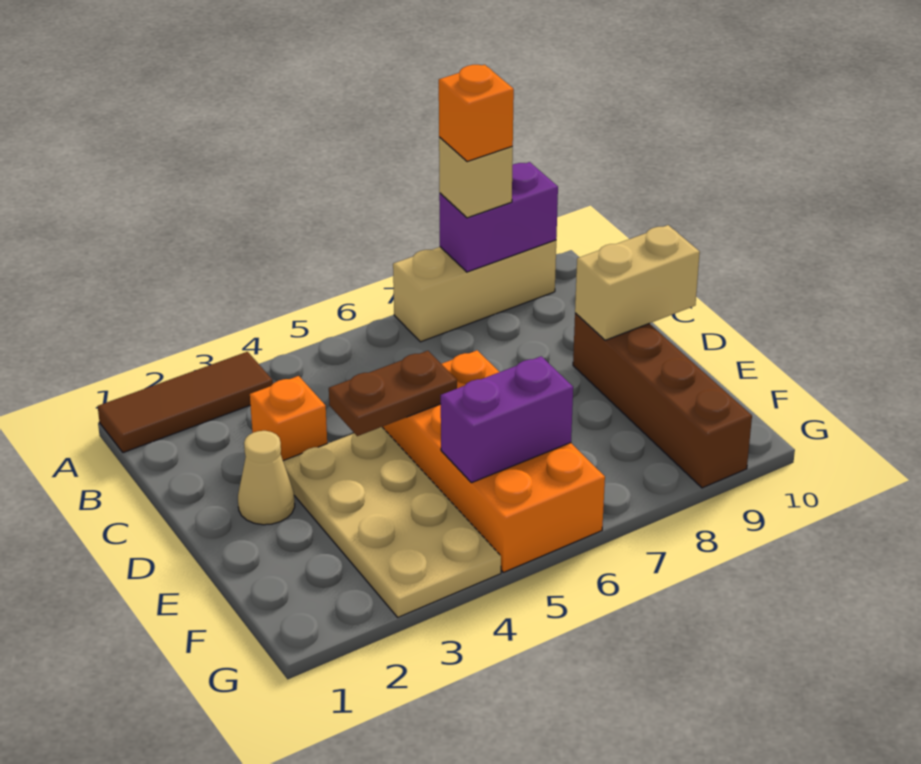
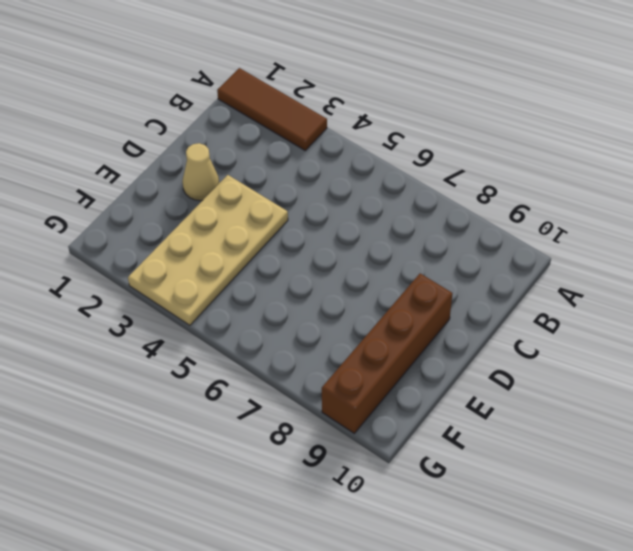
none -> tan brick A7:A9 level 1
none -> orange brick C3 level 1
none -> orange brick D5:G6 level 1

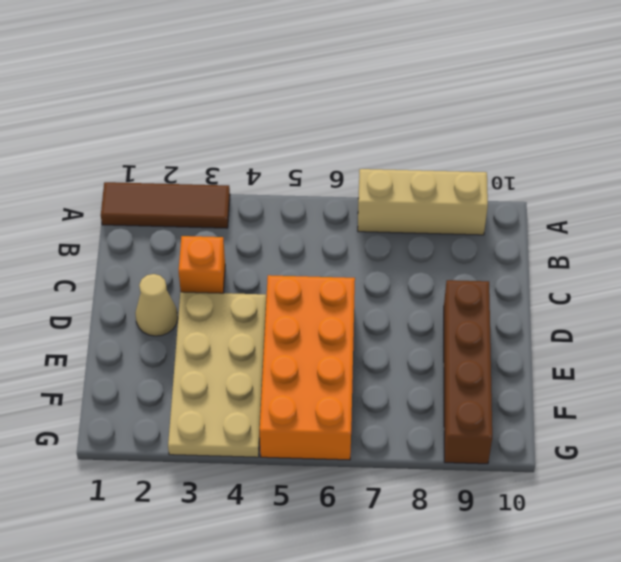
none -> purple brick A8:A9 level 2
none -> brown plate D4:D5 level 2
none -> tan brick D9:D10 level 2

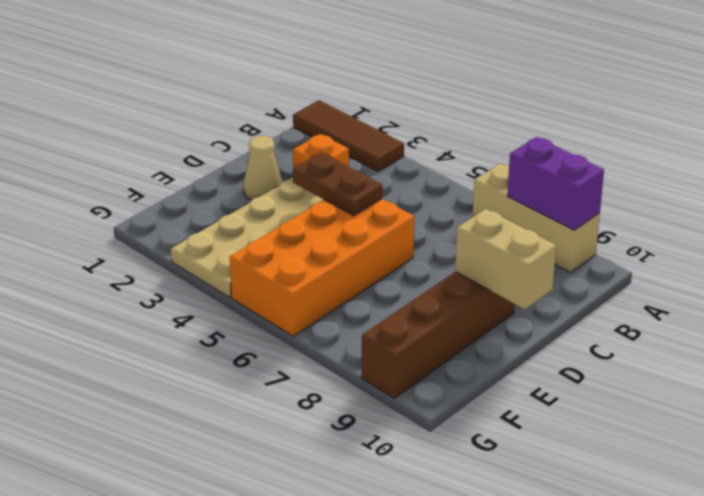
none -> purple brick F5:F6 level 2
none -> tan brick A8 level 3
none -> orange brick A8 level 4

